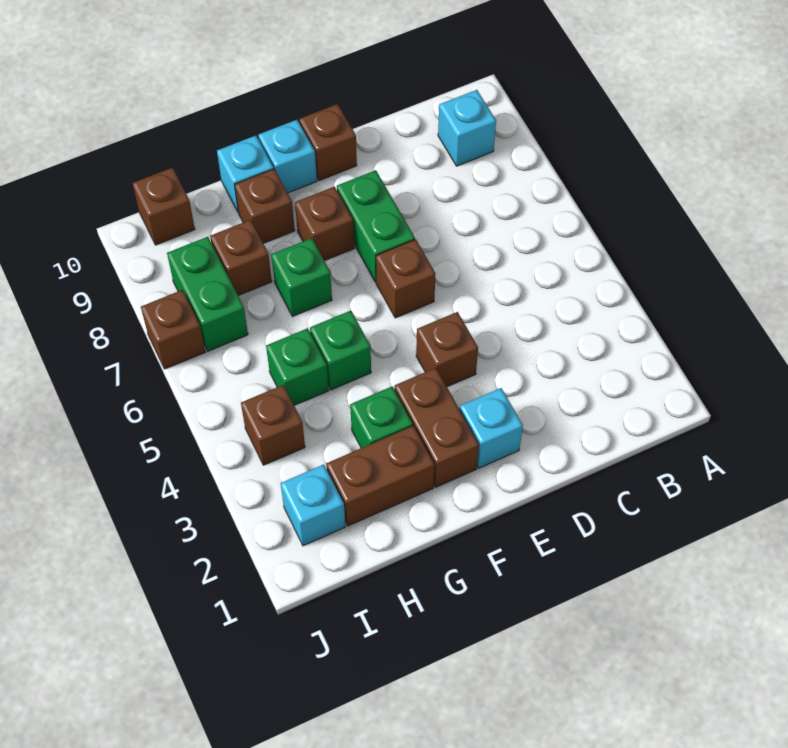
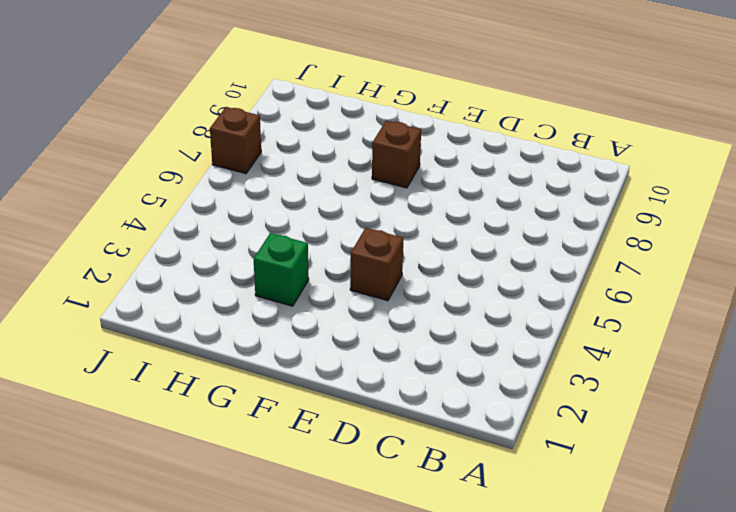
none -> cyan brick B9 level 1
none -> cyan brick E2 level 1
none -> brown brick E6 level 1

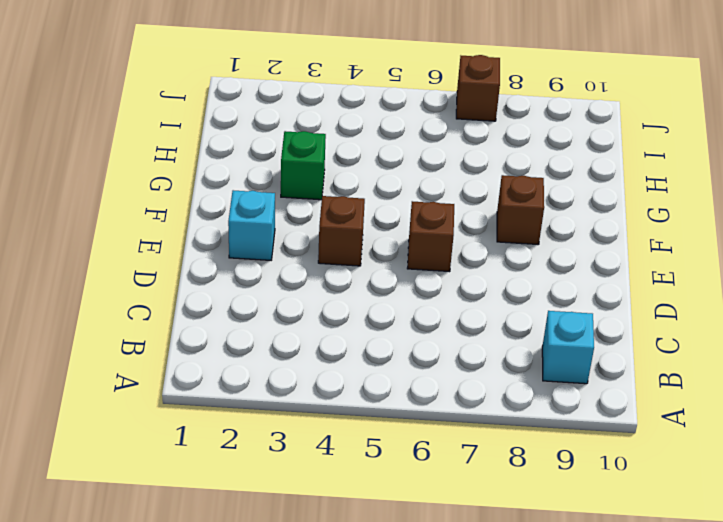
none -> green brick E7:E8 level 1
none -> brown brick E10 level 1
none -> brown brick F2:F3 level 1

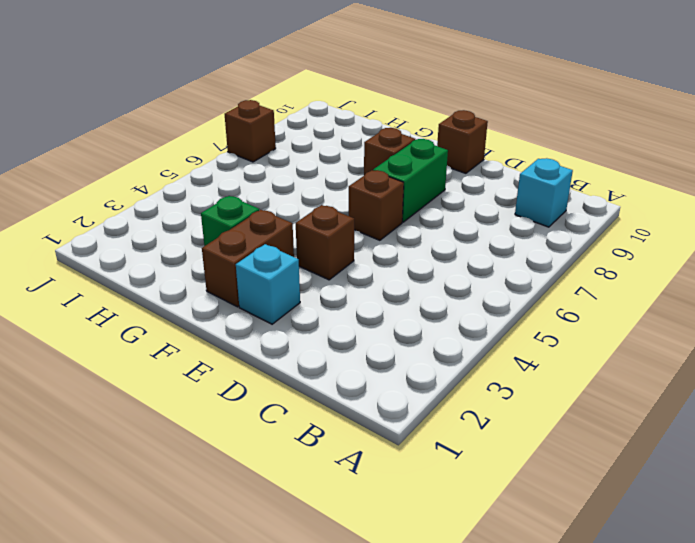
none -> cyan brick F10 level 1
none -> brown brick G2:H2 level 1
none -> green brick G5 level 1

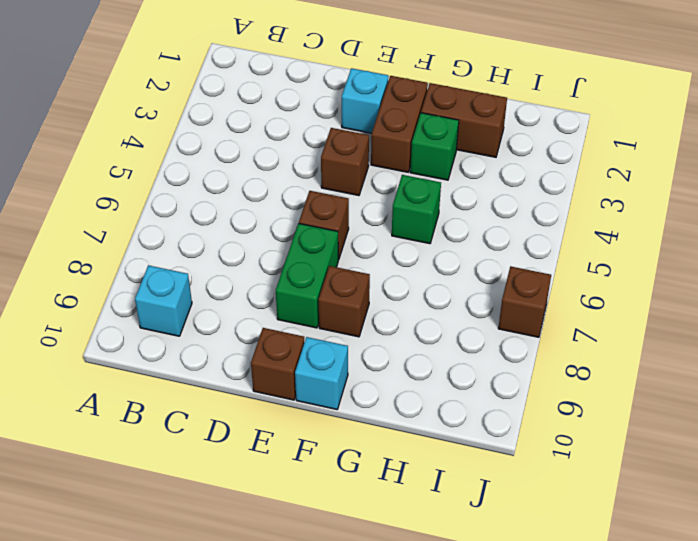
none -> green brick G7 level 1
none -> brown brick G9 level 1
none -> cyan brick G10 level 1

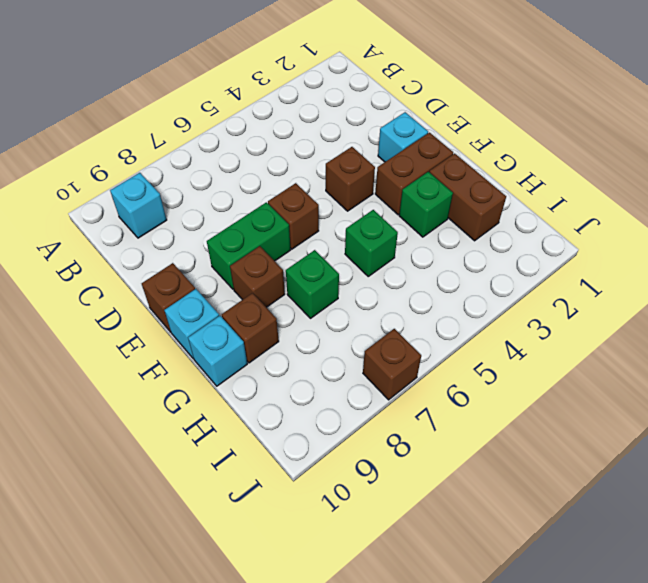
none -> green brick H5 level 1
none -> brown brick H8 level 1
none -> cyan brick I2 level 1

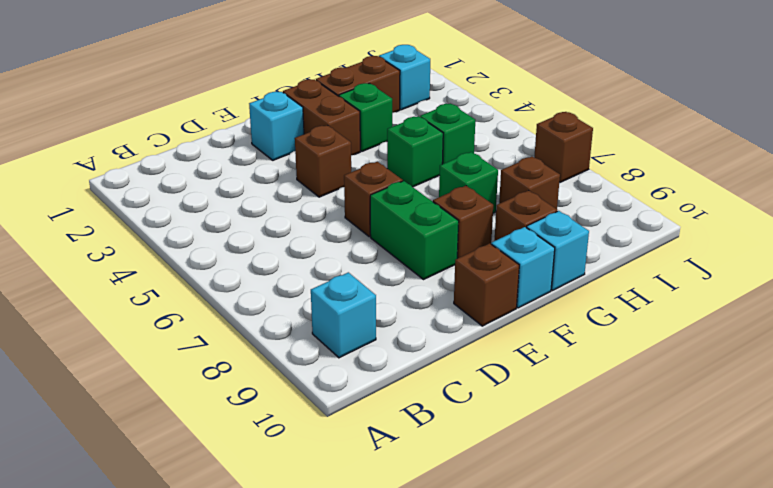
none -> brown brick I4 level 1
none -> green brick I7:I8 level 1
none -> brown brick I10 level 1

